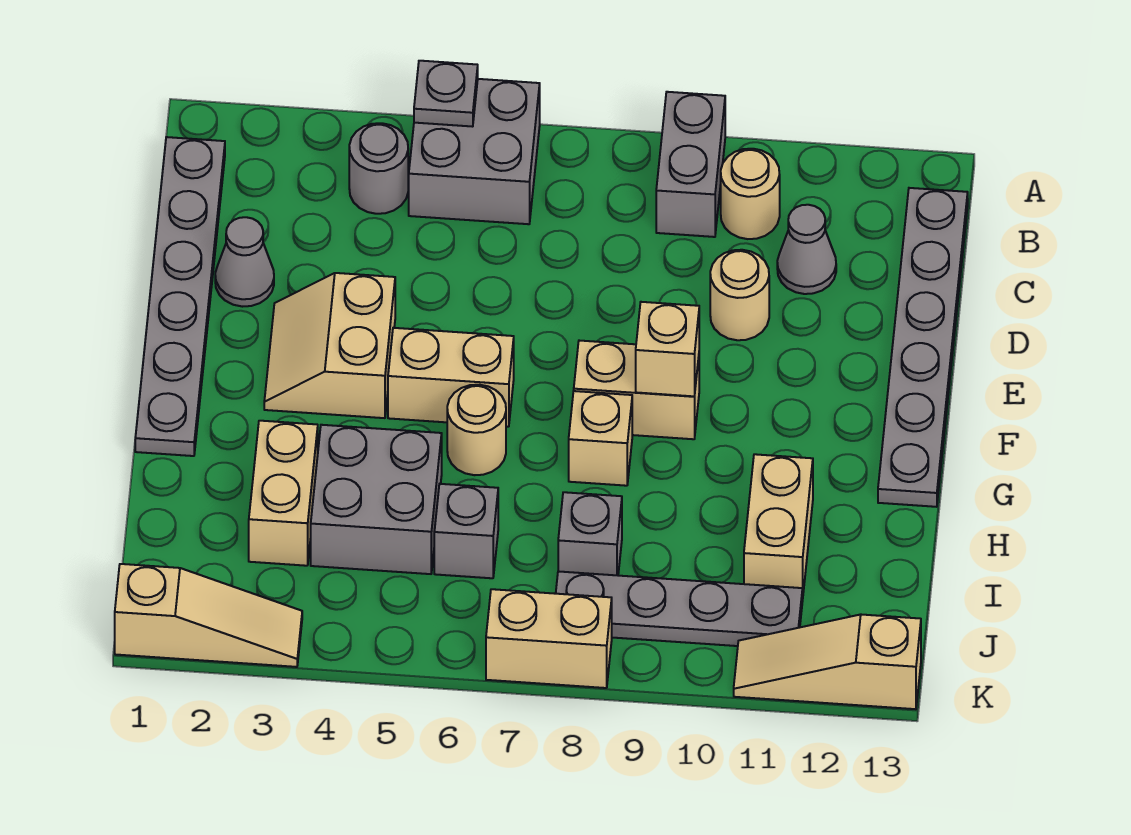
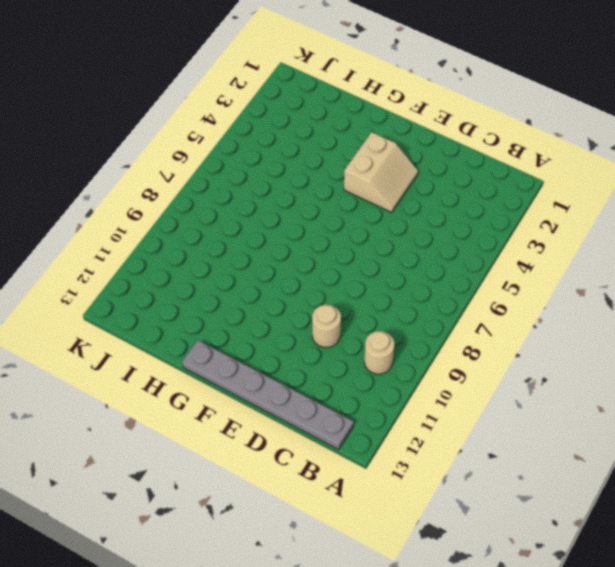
tan slope E3:F4 level 1 top F -> tan slope E3:F4 level 1 top 4
none -> grey brick A5:B6 level 1
none -> grey brick A9:B9 level 1
none -> grey plate B1:G1 level 1

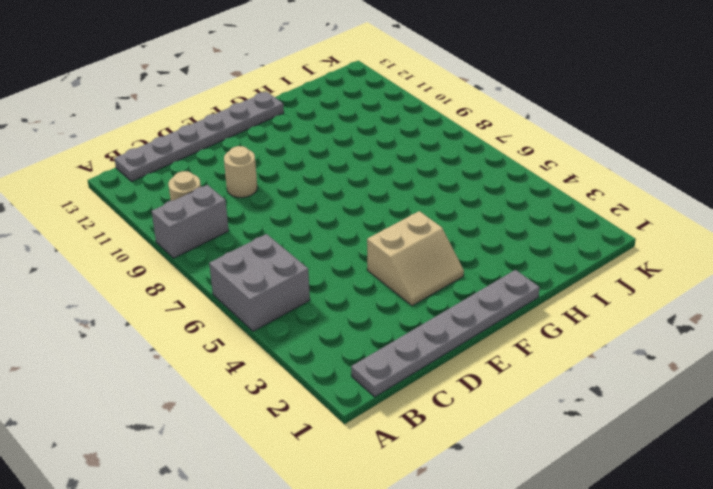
none -> grey round brick B4 level 1
none -> grey cone C11 level 1
none -> grey cone D2 level 1

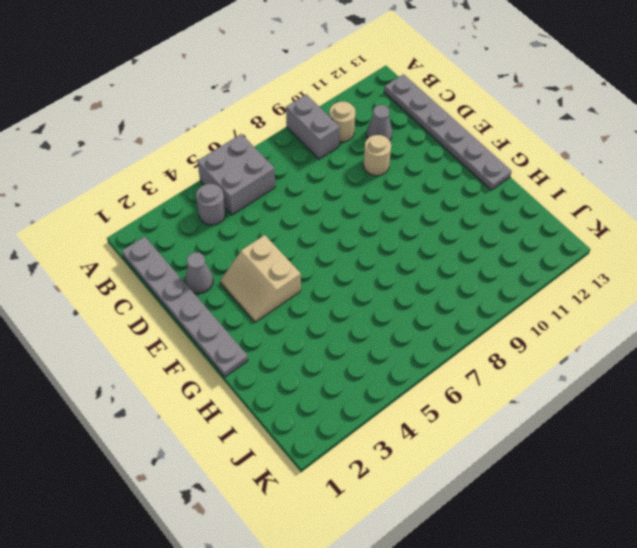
none -> tan brick F5:F6 level 1
none -> tan brick F8:F9 level 1
none -> tan round brick G6 level 1

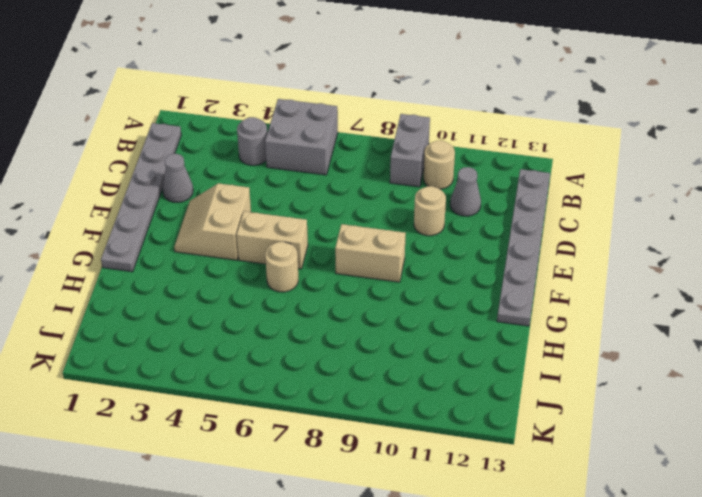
none -> tan brick G8 level 1
none -> tan brick H3:I3 level 1
none -> grey brick H4:I5 level 1

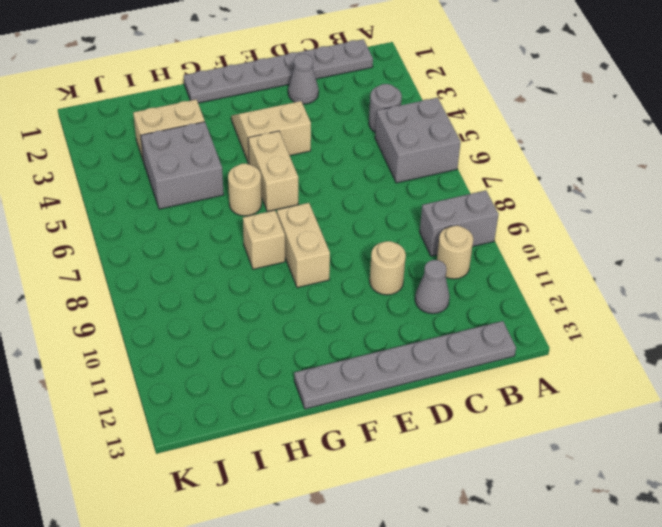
none -> tan brick H11:I11 level 1
none -> grey brick I6 level 1
none -> grey brick I8 level 1

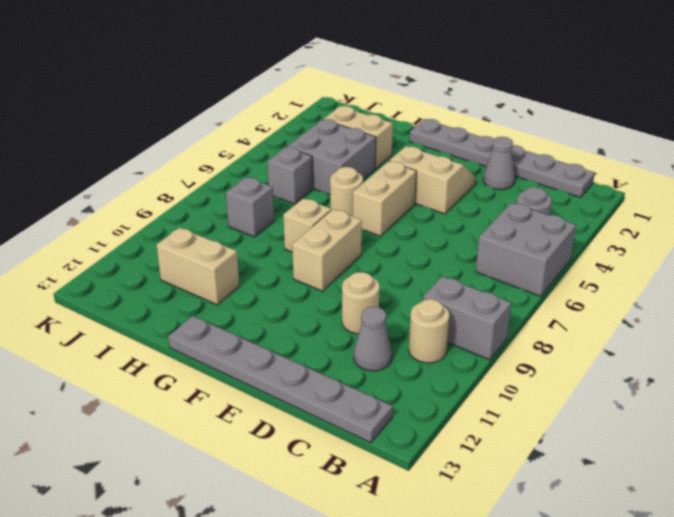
none -> grey plate J8:J11 level 1
none -> tan slope K1:K3 level 1 top 1
none -> tan brick K7:K8 level 1

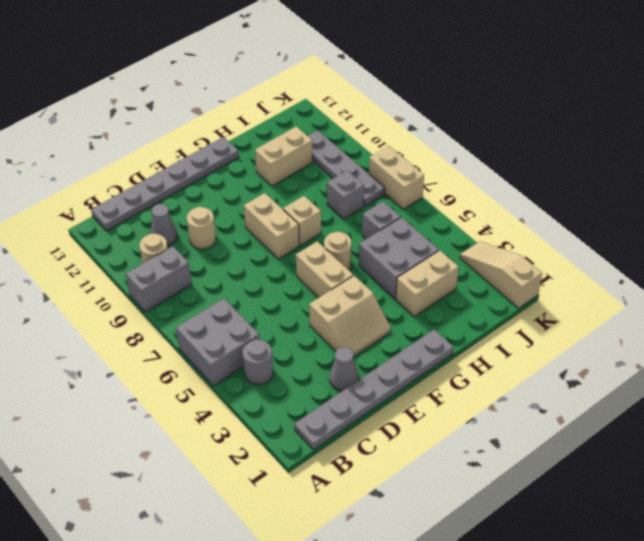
none -> tan slope K11:K13 level 1 top 13
none -> grey plate A5 level 2
none -> tan brick F9 level 2

